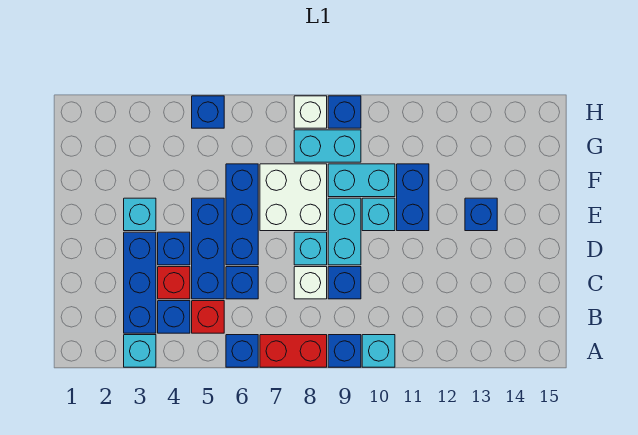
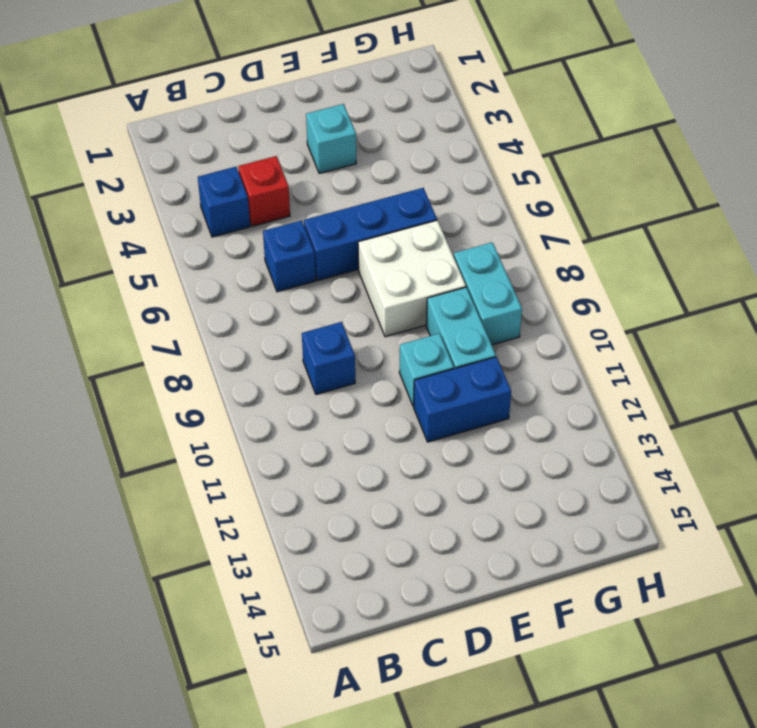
none -> cyan brick A3 level 1
none -> blue brick A6 level 1
none -> red brick A7:A8 level 1

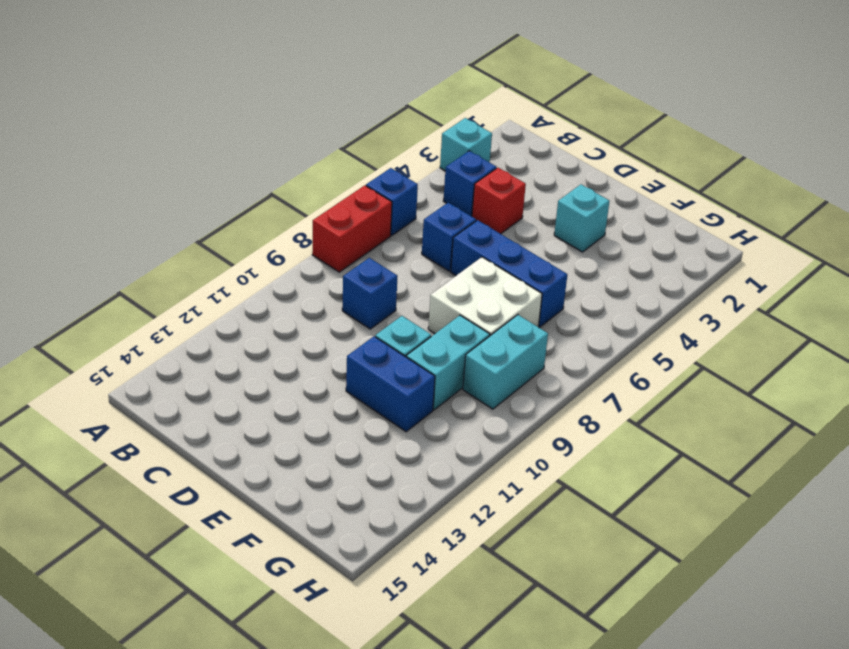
none -> blue brick A9 level 1
none -> cyan brick A10 level 1
none -> blue brick B3:D3 level 1

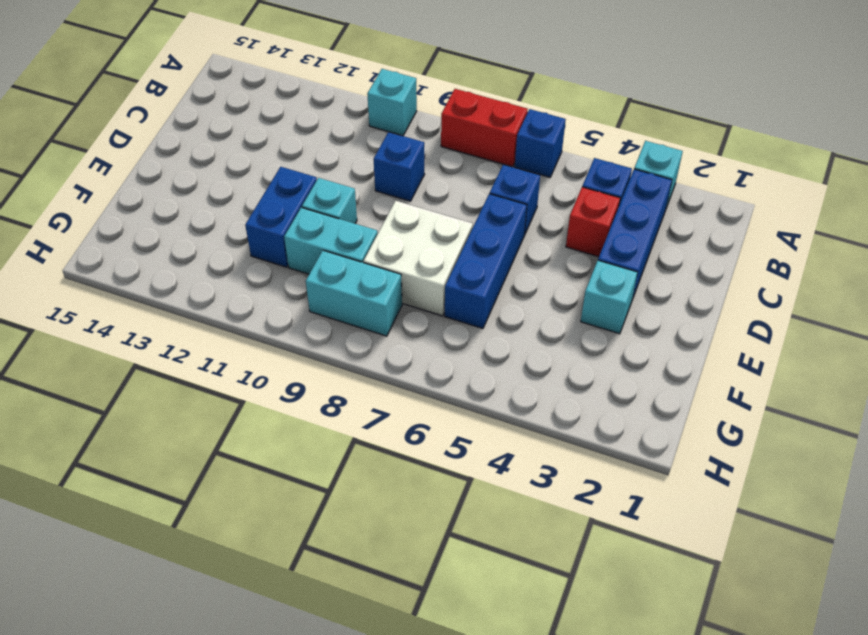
none -> blue brick A9 level 1
none -> red brick B5 level 1
none -> blue brick C5:E5 level 1

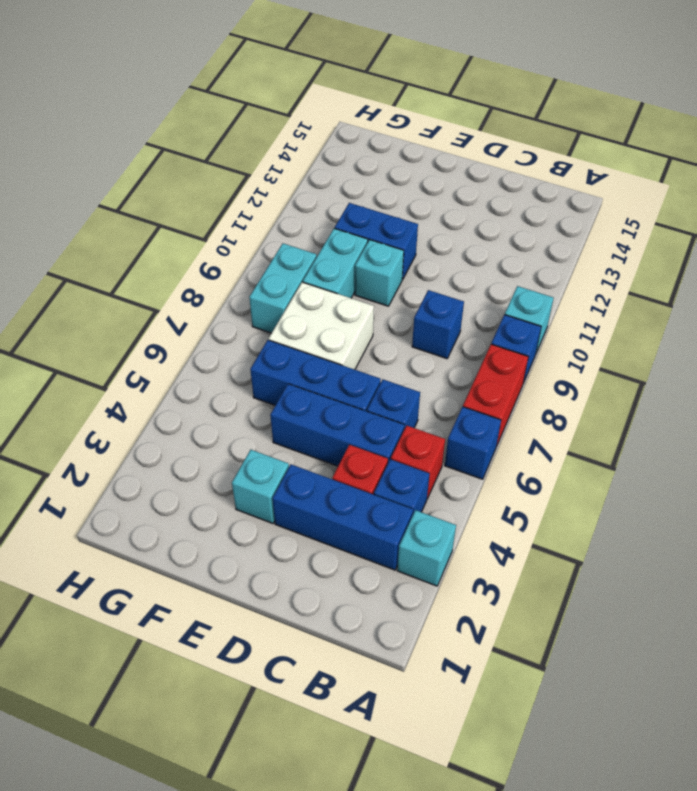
none -> white brick C8 level 1
none -> blue brick D4 level 1
none -> cyan brick D8 level 1

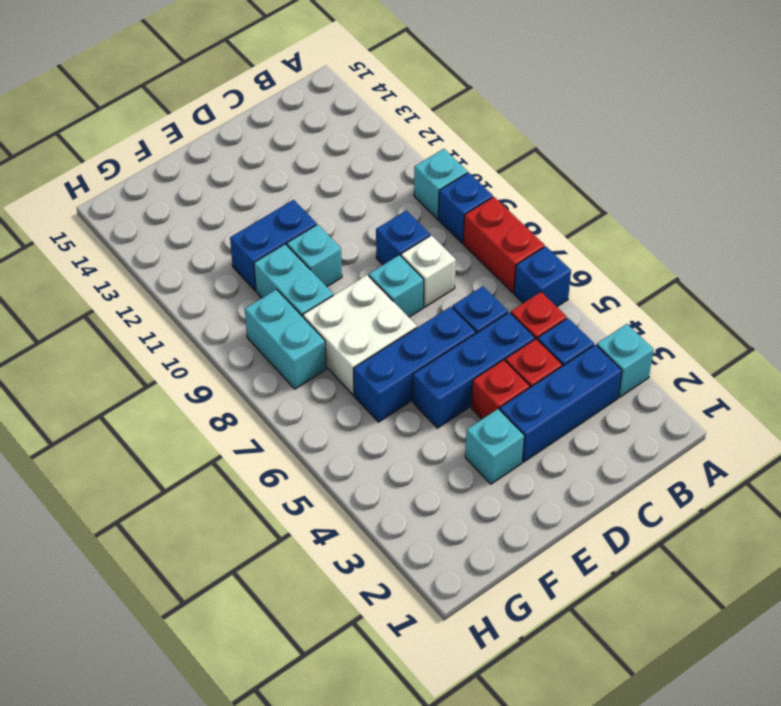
red brick D4 level 1 -> blue brick D4 level 1
none -> cyan brick D9:E9 level 1
none -> blue brick E13 level 1
none -> blue brick H5 level 1

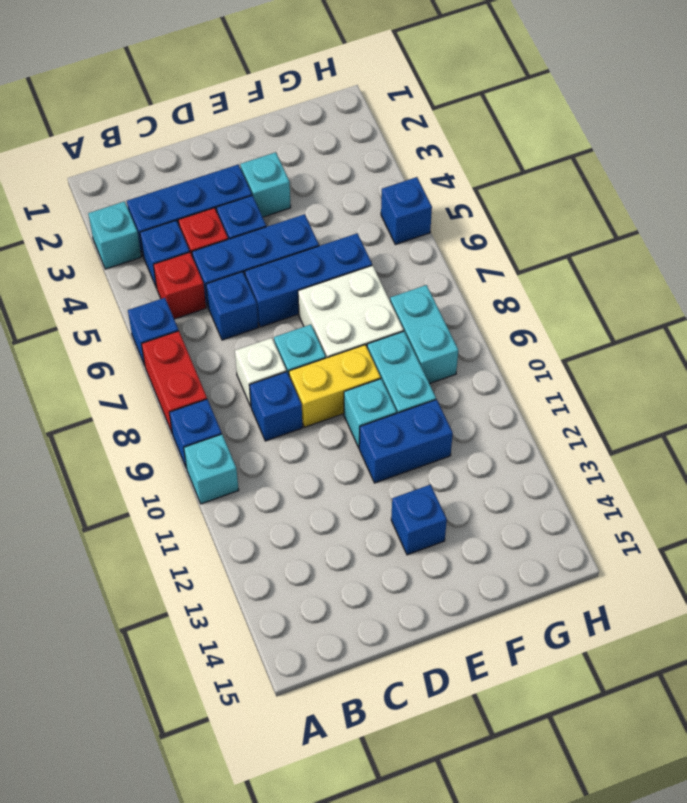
yellow brick D9:E9 level 1 -> cyan brick D9:E9 level 1
none -> white brick H8 level 1
none -> blue brick H9 level 1

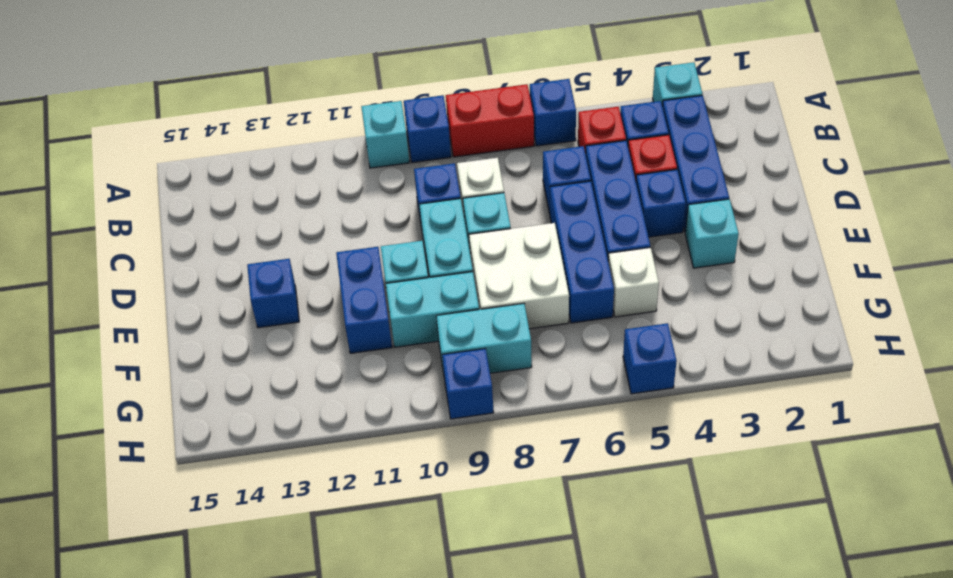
white brick F5 level 1 -> white brick H8 level 1

